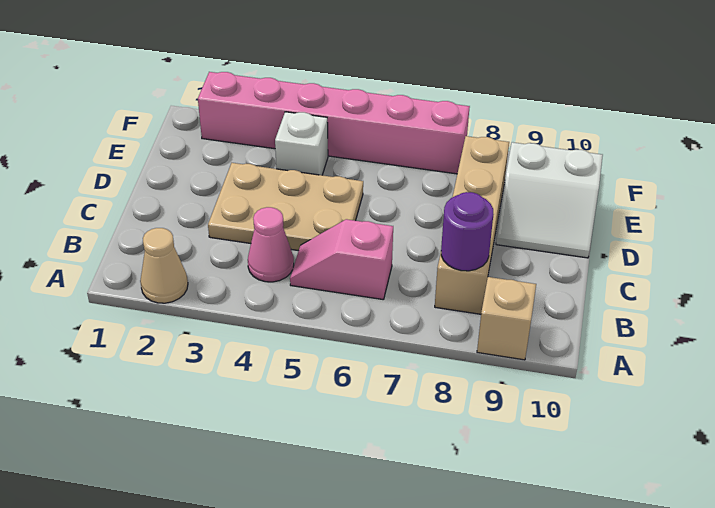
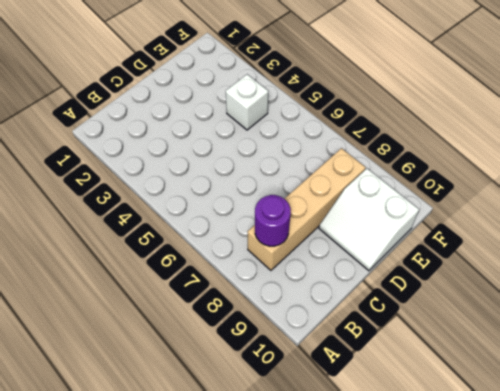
none -> tan cone A2 level 1
none -> tan brick A9 level 1

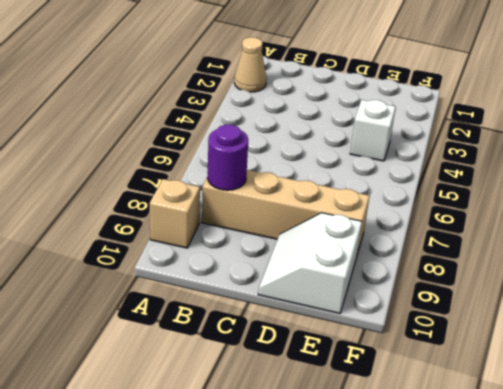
none -> pink cone B4 level 1
none -> pink slope B5:B6 level 1 top 6

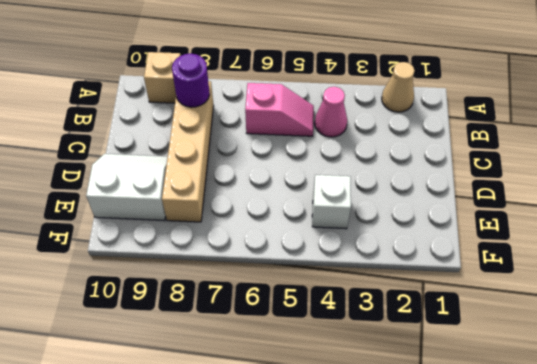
none -> tan plate C3:D5 level 1
none -> pink brick F2:F7 level 1

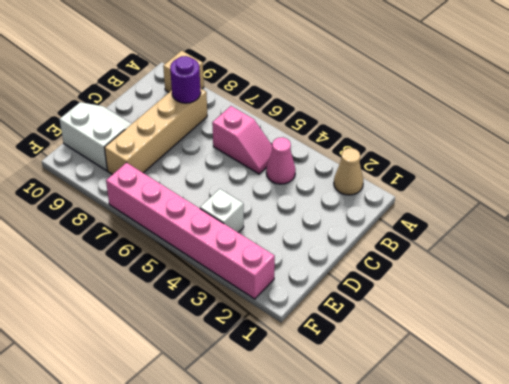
none -> tan plate C3:D5 level 1

